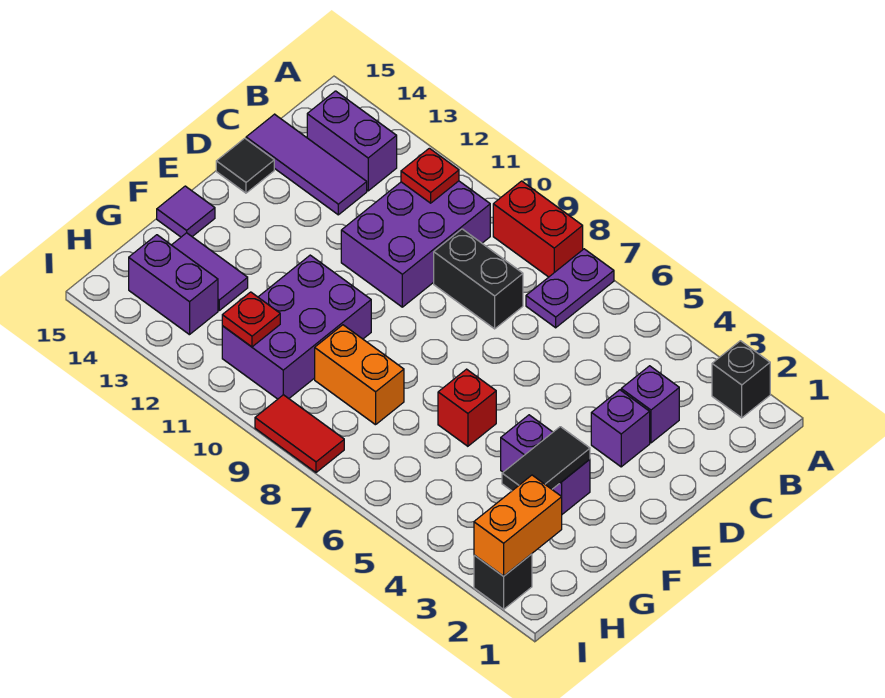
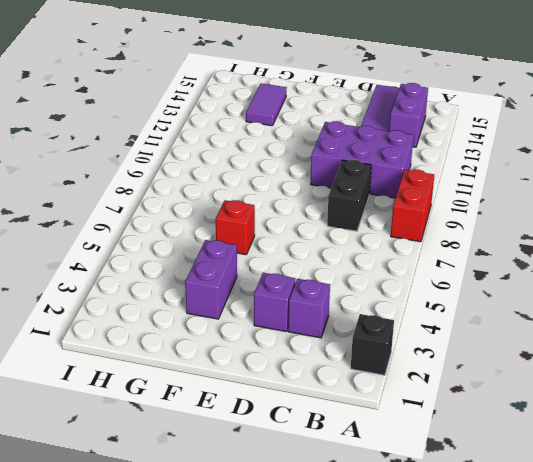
none -> purple plate A7:B7 level 1
none -> black tile D15 level 1
none -> purple brick F10:H11 level 1

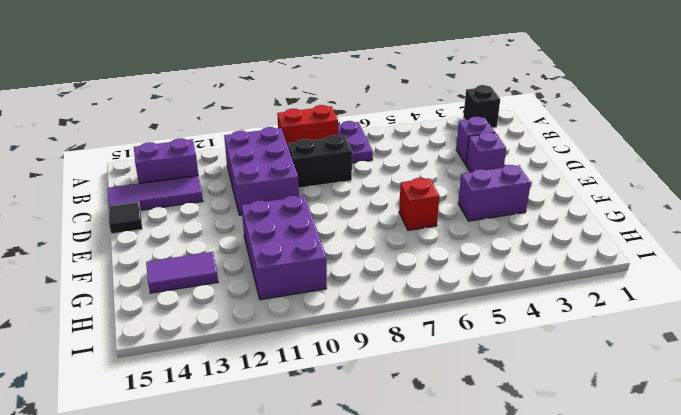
none -> purple tile F15 level 1
none -> orange brick G8:G9 level 1
none -> purple brick H13:H14 level 1

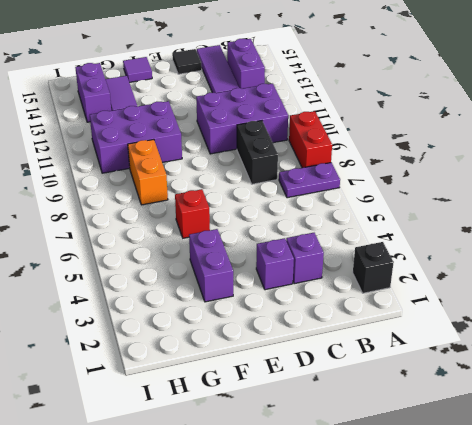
none -> black brick I2 level 1
none -> red tile I8:I9 level 1
none -> red plate B11 level 2

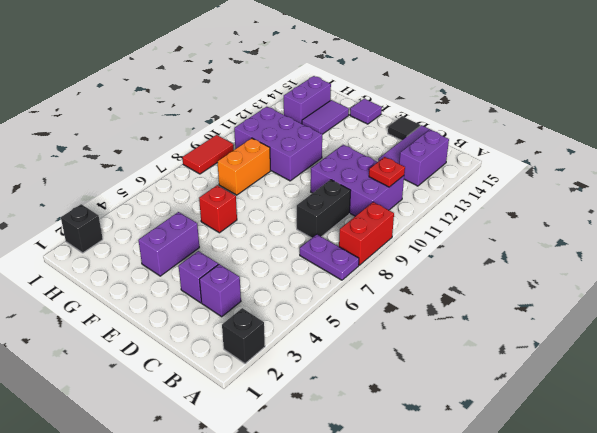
none -> black tile F3:G3 level 2
none -> orange brick H2:I2 level 2
none -> red plate H11 level 2

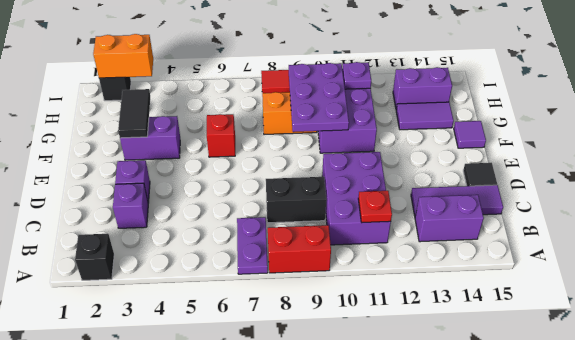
purple plate F9:H10 level 2 -> none
purple plate H11 level 2 -> red plate H11 level 2
orange brick I2:I3 level 2 -> orange brick H2:I2 level 2

